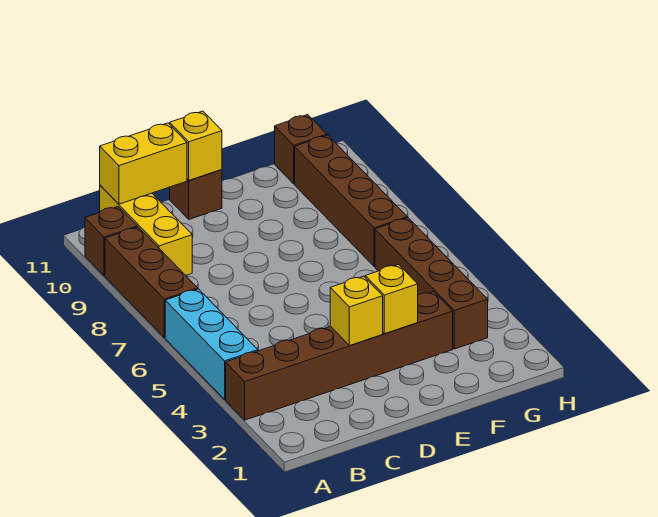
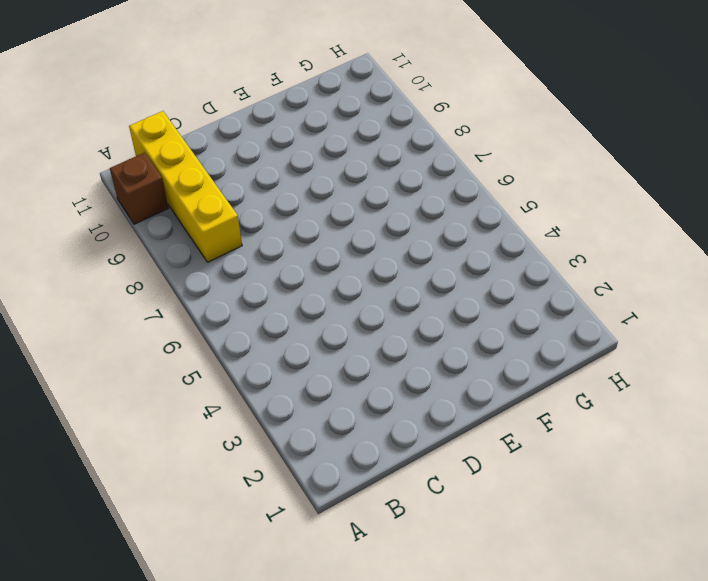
yellow brick B8:B11 level 1 -> yellow brick B9:B11 level 1
none -> brown brick A3:F3 level 1
none -> cyan brick A4:A6 level 1
none -> brown brick A7:A9 level 1

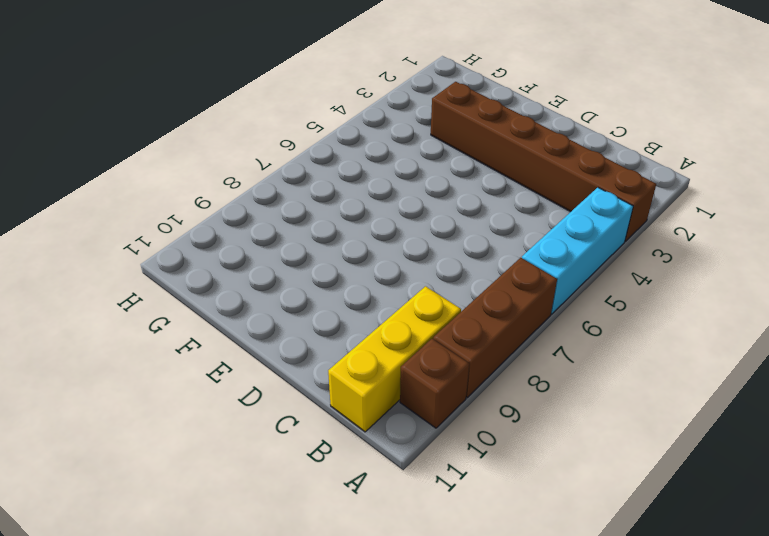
none -> brown brick D11 level 1
none -> brown brick G3:G6 level 1
none -> brown brick G7:G10 level 1

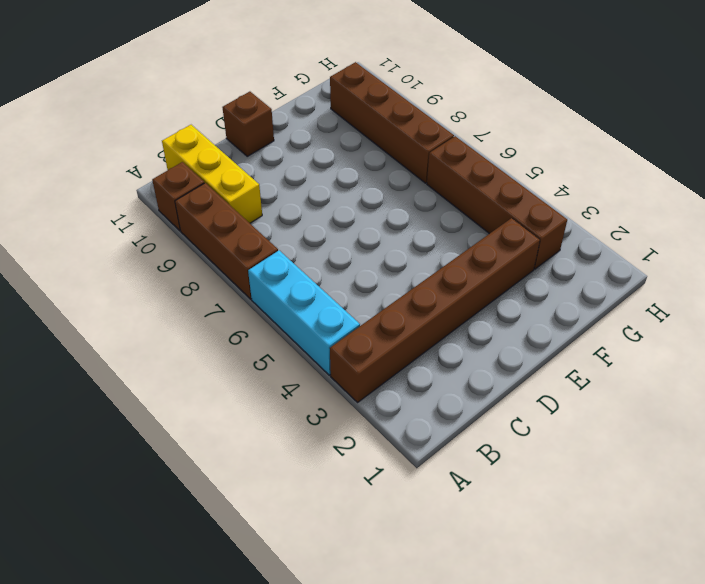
none -> brown brick G11 level 1
none -> yellow brick B11:C11 level 2
none -> yellow brick D3 level 2

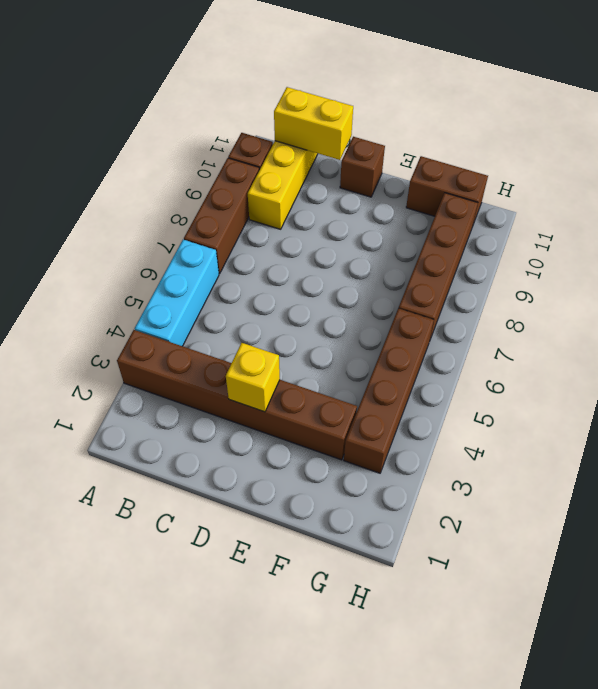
brown brick F11:G11 level 1 -> brown brick G11 level 1
none -> yellow brick D11 level 2
none -> yellow brick E3 level 2

